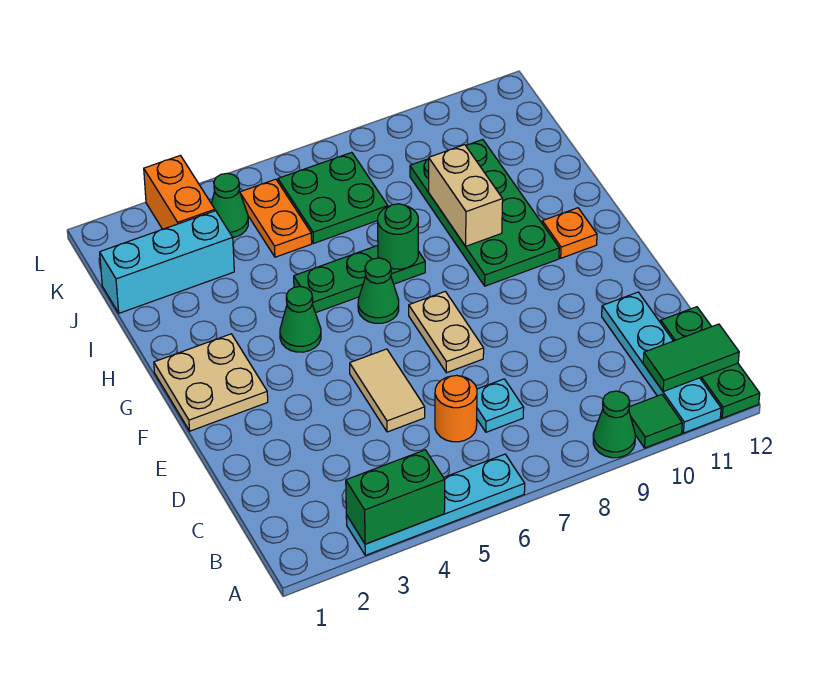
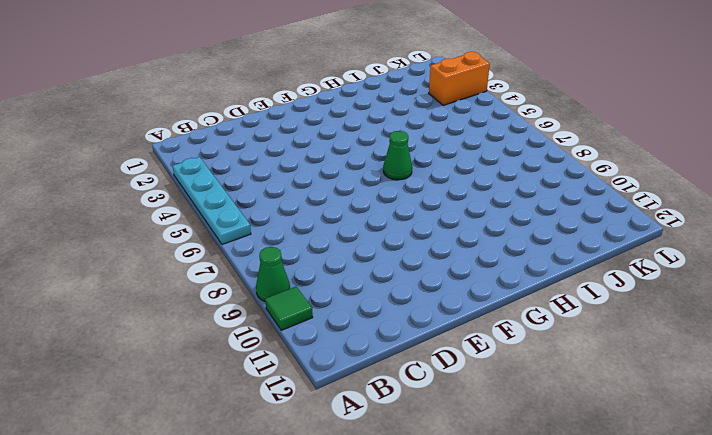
none -> cyan plate A11:D11 level 1
none -> green plate A12:C12 level 1
none -> orange round brick C6 level 1

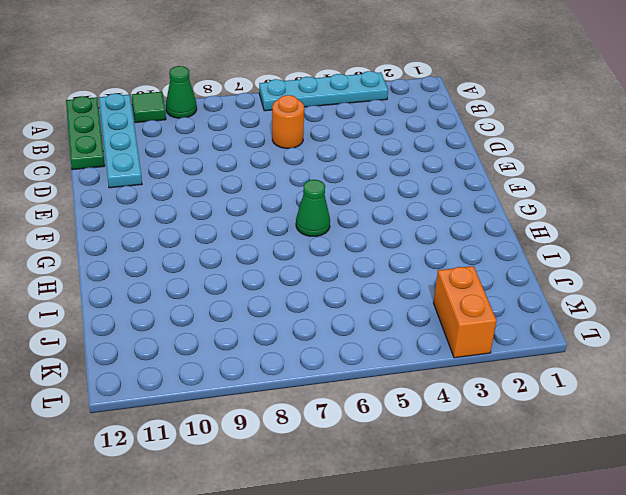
none -> cyan plate C7 level 1
none -> tan tile D5:E5 level 1
none -> tan plate E7:F7 level 1

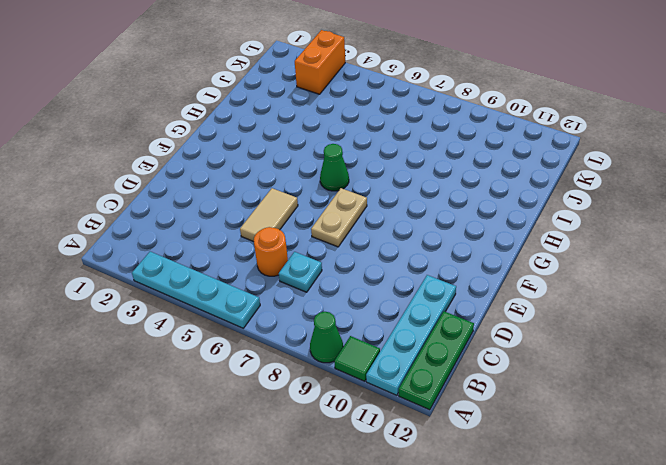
none -> tan plate F1:G2 level 1
none -> green cone G4 level 1
none -> green plate G9:J10 level 1

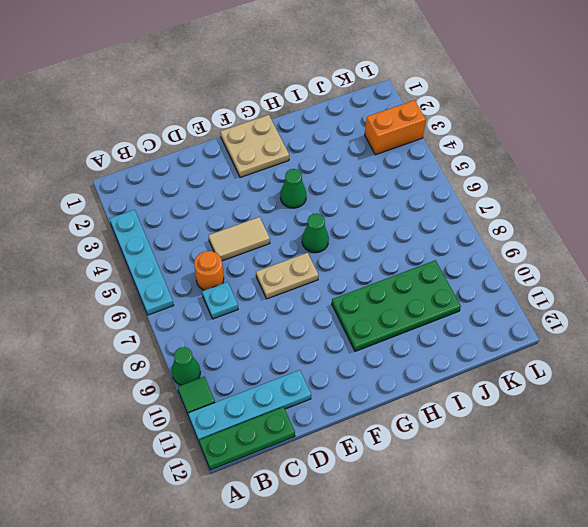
none -> orange plate G11 level 1
none -> green plate H5:H7 level 1
none -> cyan brick J1:J3 level 1

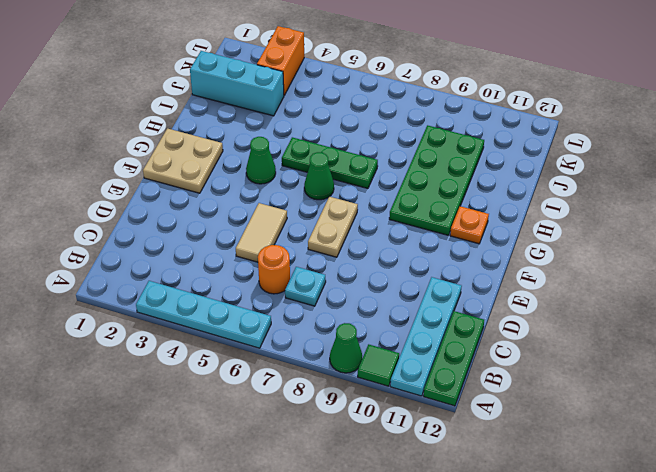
none -> orange plate J5:K5 level 1
none -> green plate J6:K7 level 1
none -> green cone K4 level 1

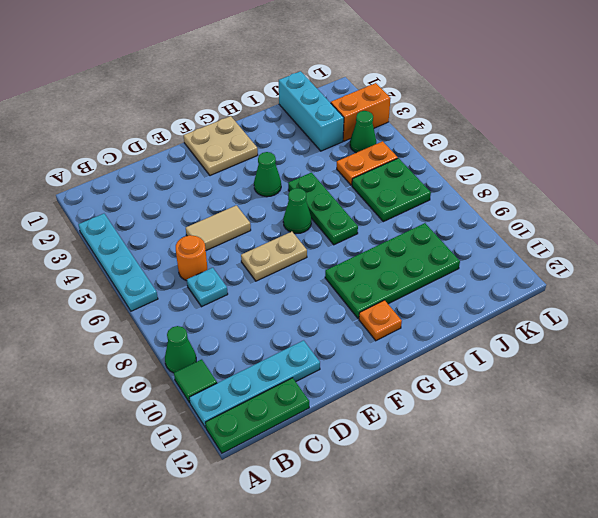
none -> green brick A3:A4 level 2
none -> green tile B11:B12 level 2
none -> green round brick H7 level 2

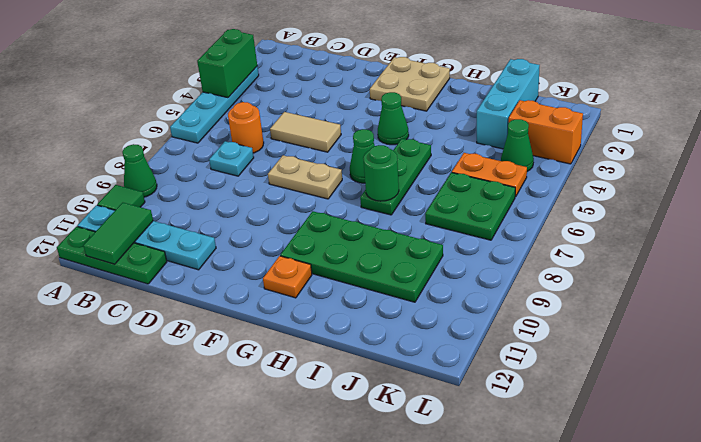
none -> tan brick H9:I9 level 2

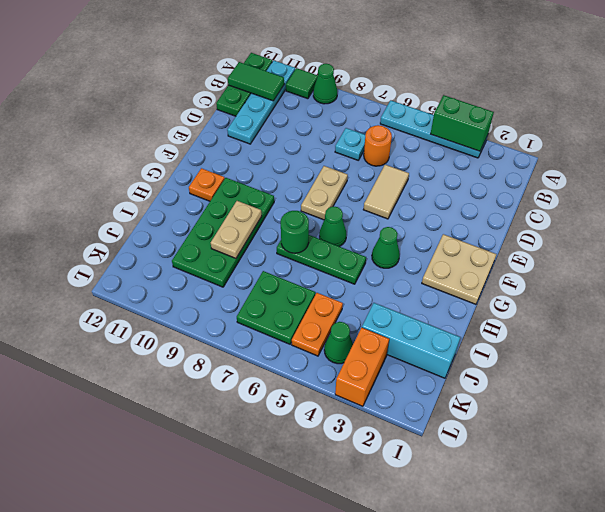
tan plate H9:I9 level 2 -> tan brick H9:I9 level 2

